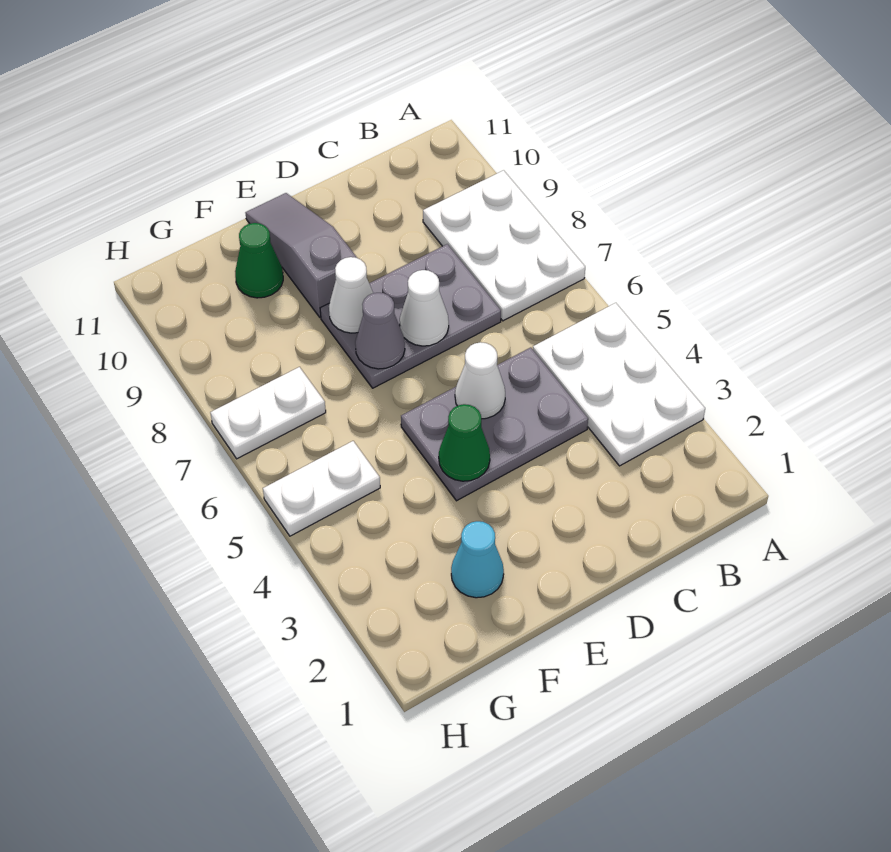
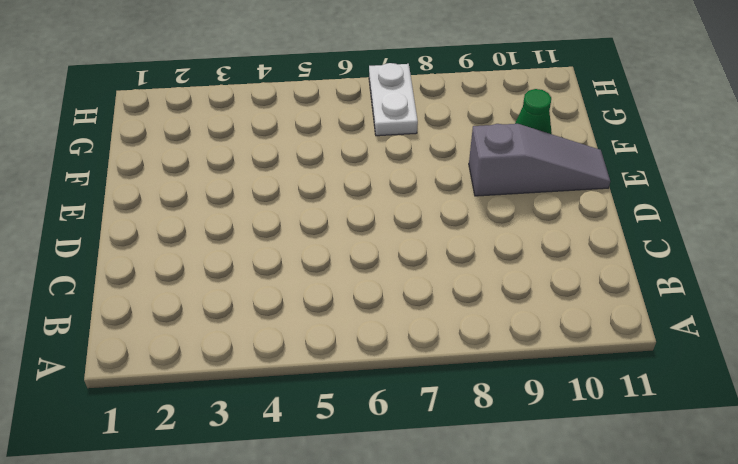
none -> white plate A3:B5 level 1
none -> white plate A7:B9 level 1
none -> grey plate C4:E5 level 1

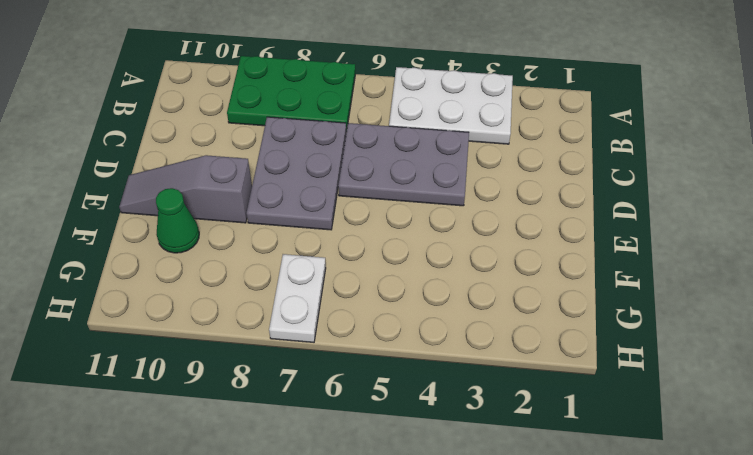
green plate A7:B9 level 1 -> white plate A7:B9 level 1
grey plate C4:D6 level 1 -> grey plate C4:E5 level 1
none -> cyan cone F2 level 1
none -> white plate G5:H5 level 1
none -> white cone D5 level 2

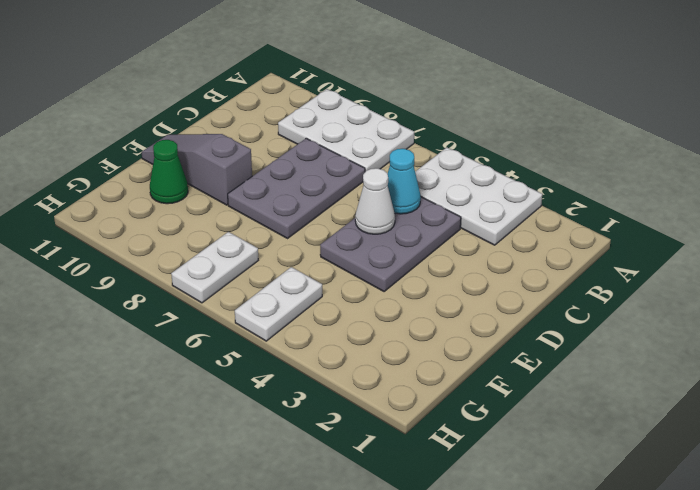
cyan cone C5 level 2 -> cyan cone F2 level 1
none -> white cone D7 level 2
none -> green cone E4 level 2
none -> grey cone E7 level 2

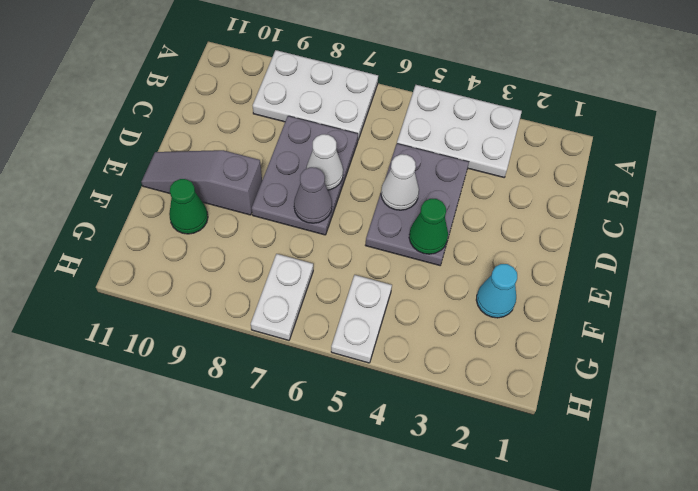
none -> white cone E8 level 2

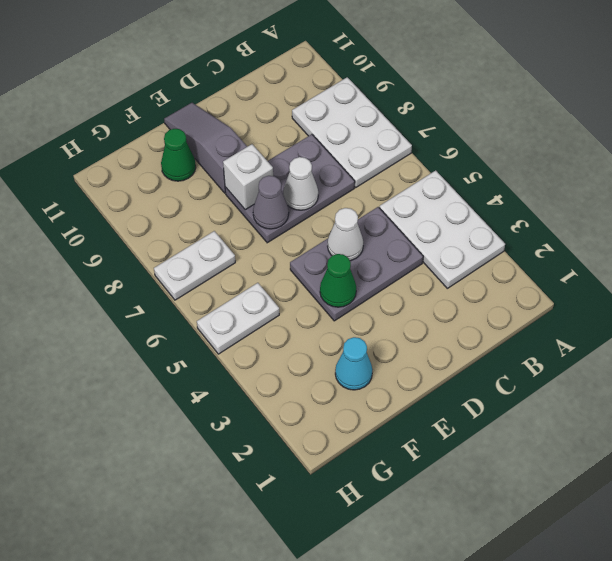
white brick E8 level 2 -> white cone E8 level 2

